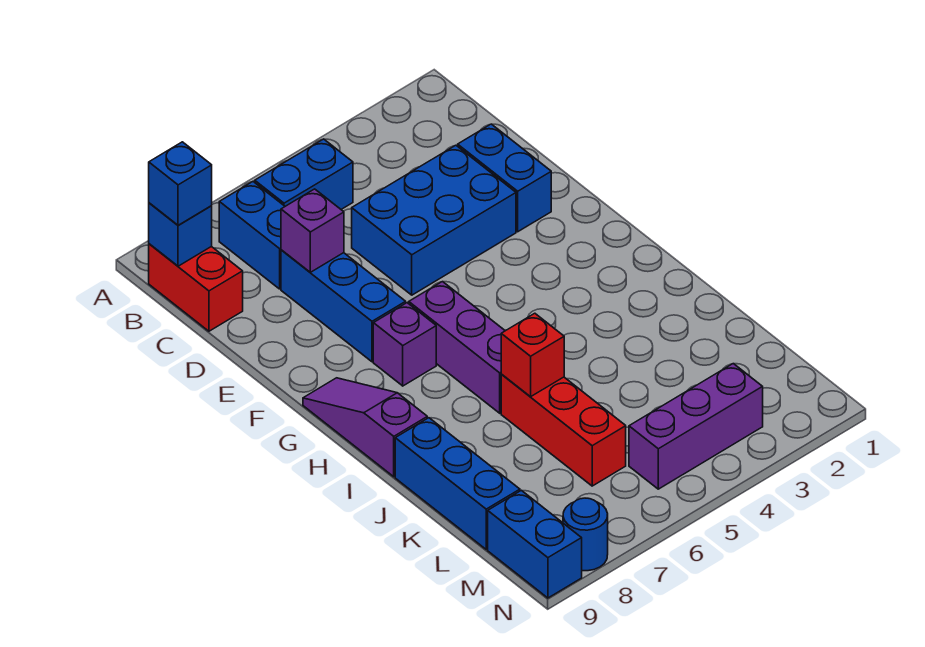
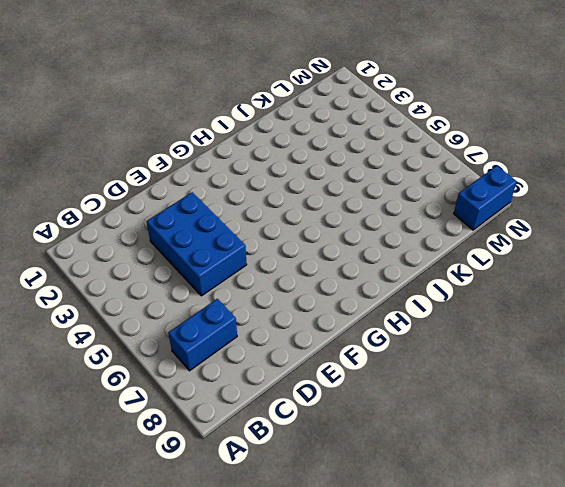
none -> blue brick B5:B6 level 1
none -> red brick B9:C9 level 1
none -> blue brick D2:E2 level 1

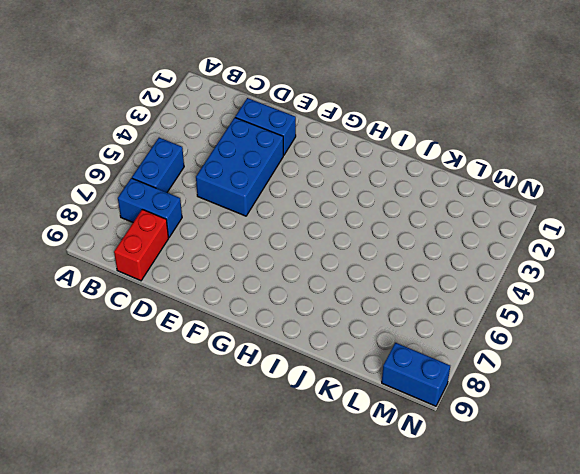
red brick C8:C9 level 1 -> red brick B9:C9 level 1
none -> blue brick D7:F7 level 1
none -> purple brick G6:I6 level 1
none -> purple brick G7 level 1

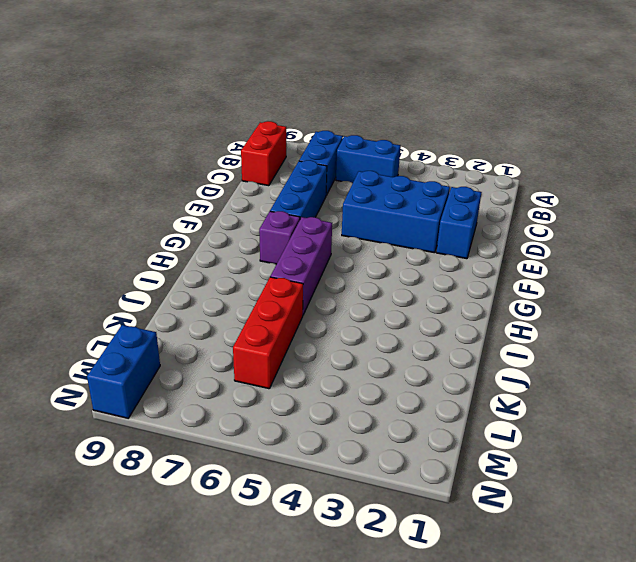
none -> purple slope G9:I9 level 1 top I
none -> blue brick J9:L9 level 1
none -> purple brick M3:M5 level 1

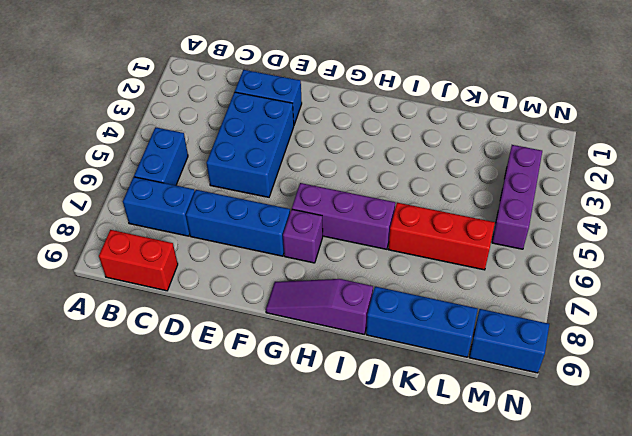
none -> blue round brick N8 level 1
none -> blue brick B9 level 2
none -> purple brick D7 level 2

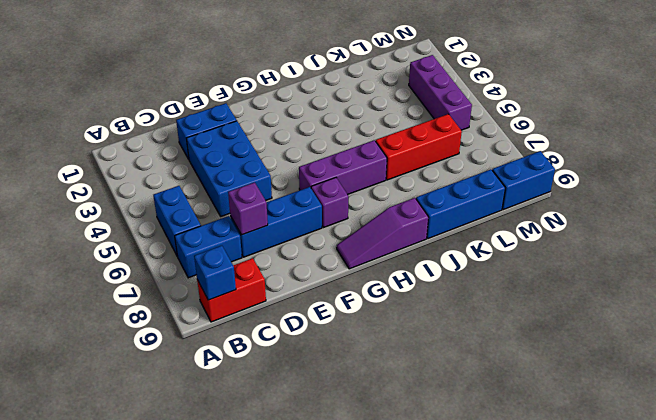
none -> blue round brick N8 level 1
none -> red brick J6 level 2
none -> blue brick B9 level 3

